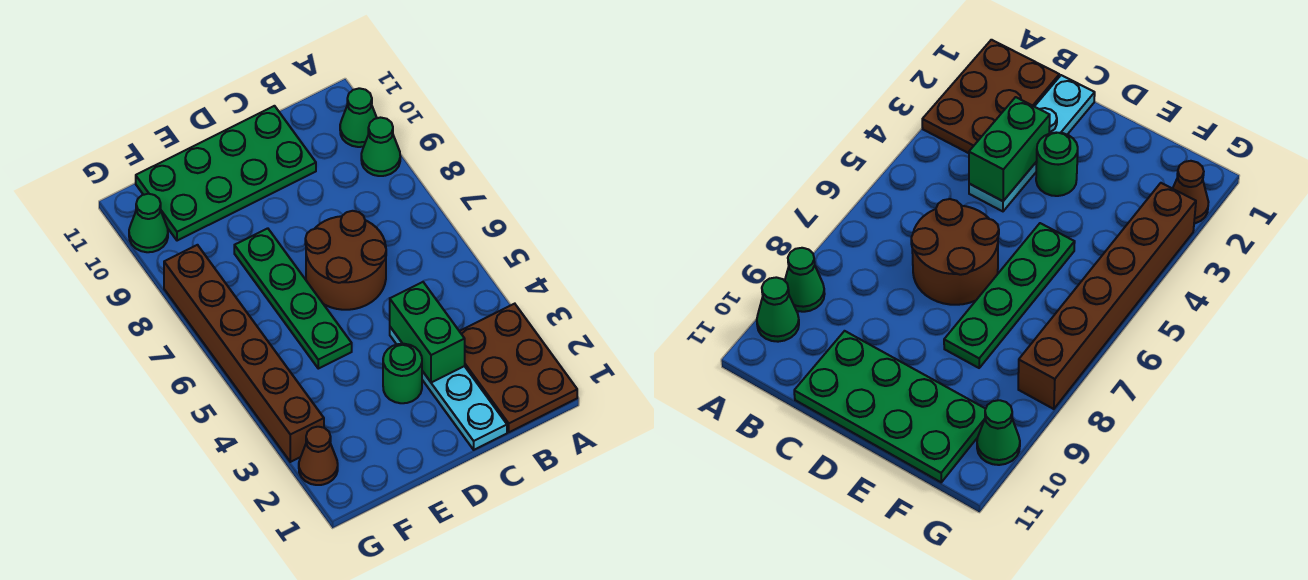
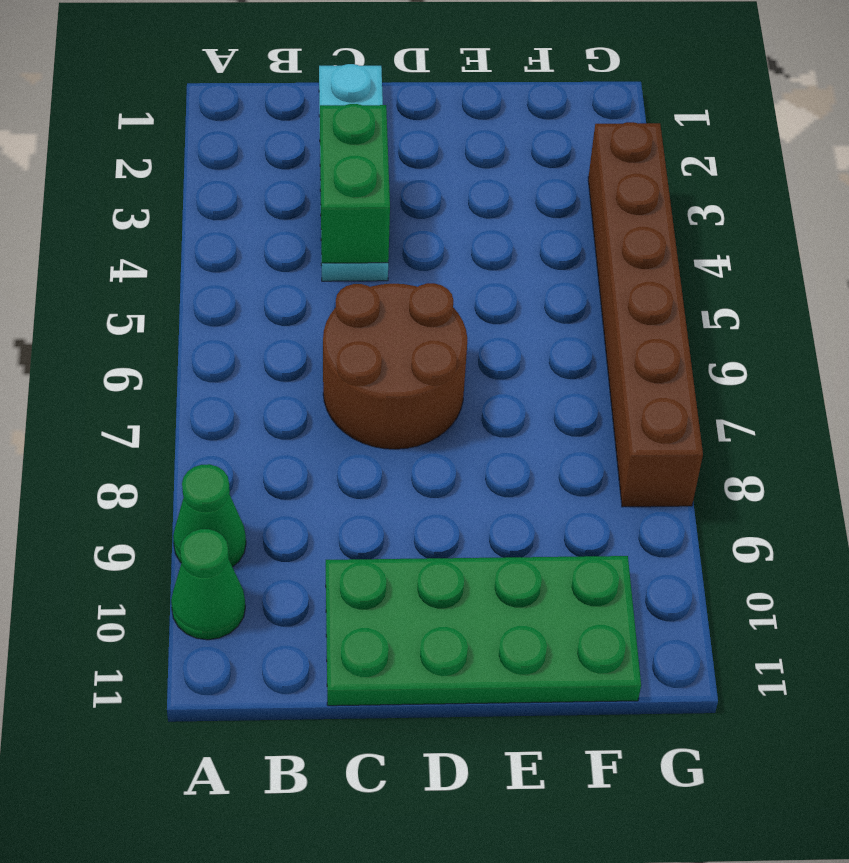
none -> brown plate A1:B3 level 1
none -> green round brick D3 level 1
none -> green plate E5:E8 level 1

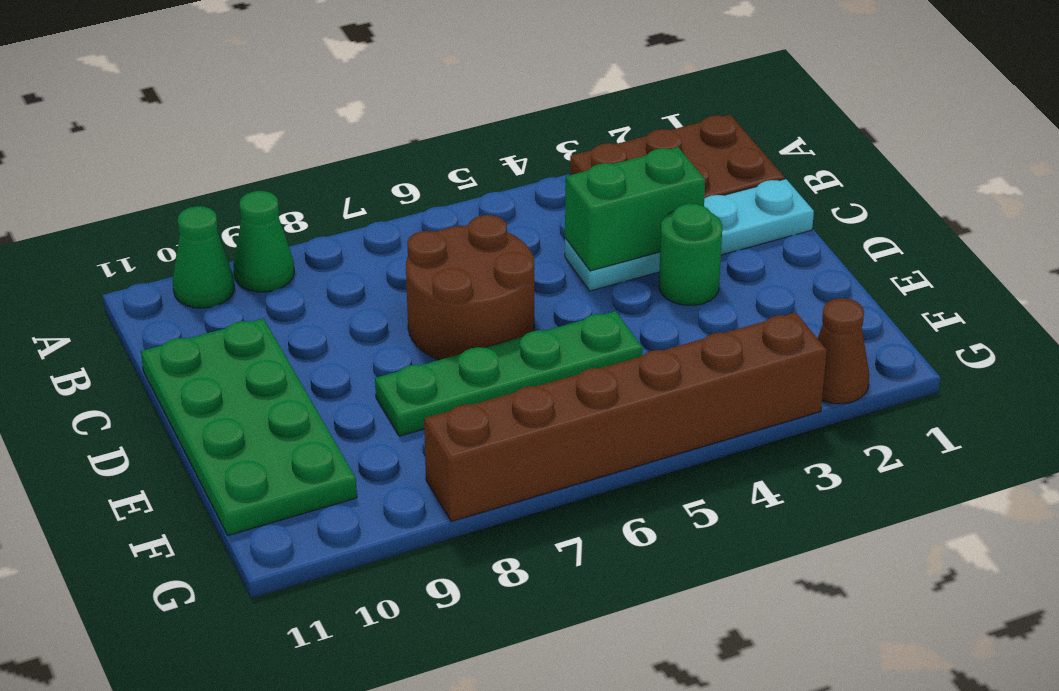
none -> green cone G10 level 1

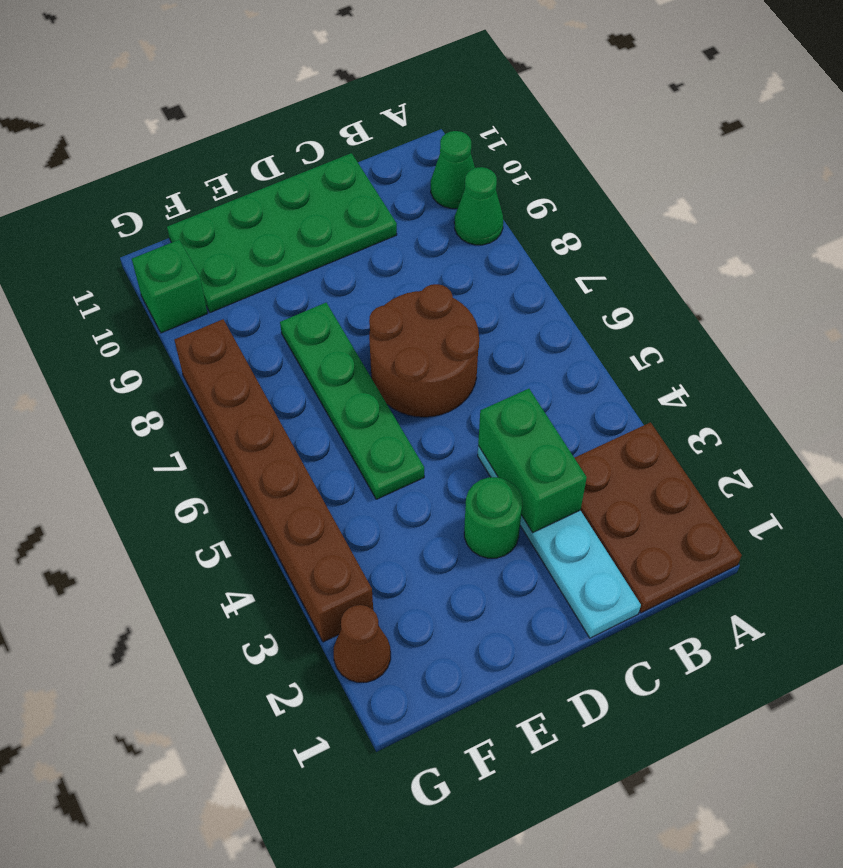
green brick G10 level 1 -> green cone G10 level 1

